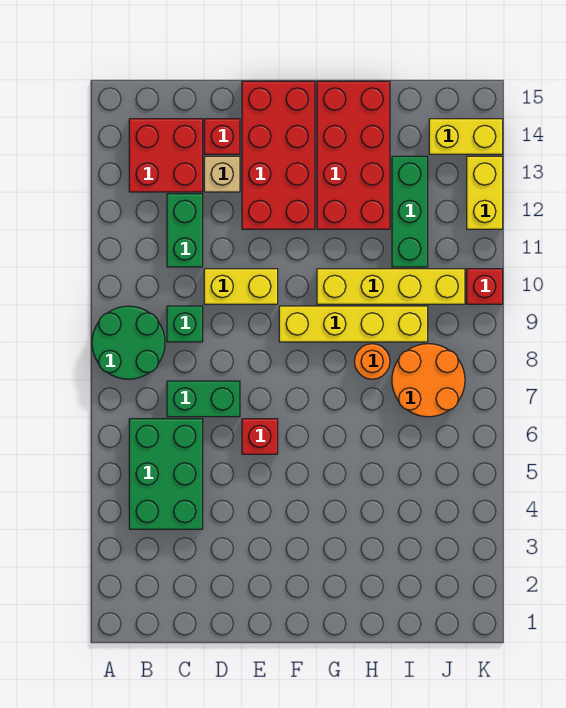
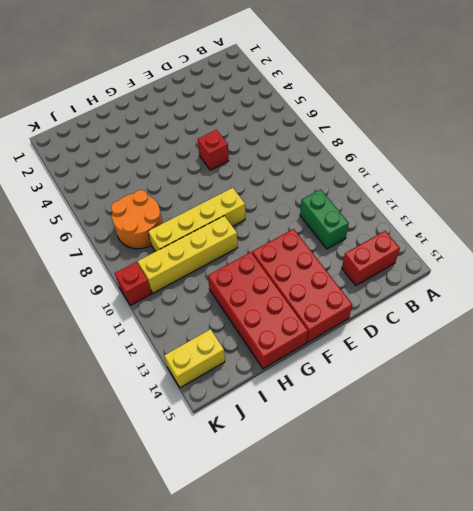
red brick B14:C14 level 1 -> red brick B13:C14 level 1
none -> green round brick A8:B9 level 1
none -> green brick B4:C6 level 1
none -> green brick C7:D7 level 1

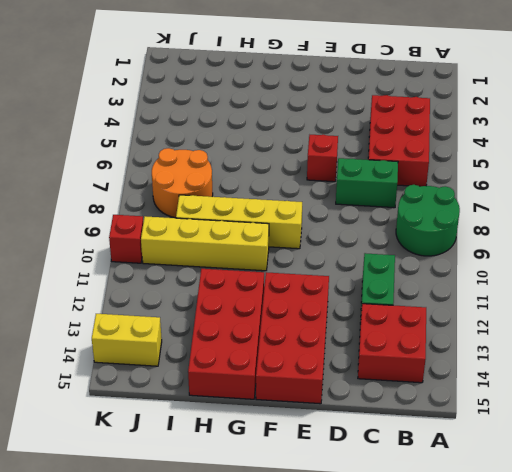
red brick B4:C6 level 1 -> green brick B4:C6 level 1
none -> green brick C9 level 1
none -> yellow brick D10:E10 level 1
none -> tan brick D13 level 1

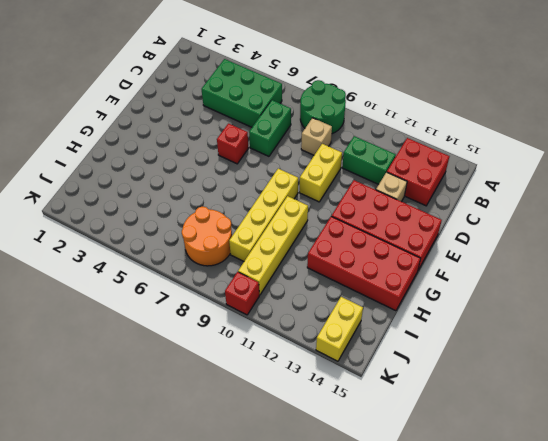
tan brick C9 level 1 -> green brick C9 level 1
none -> red brick D14 level 1
none -> orange round brick H8 level 1
none -> green brick I11:I13 level 1

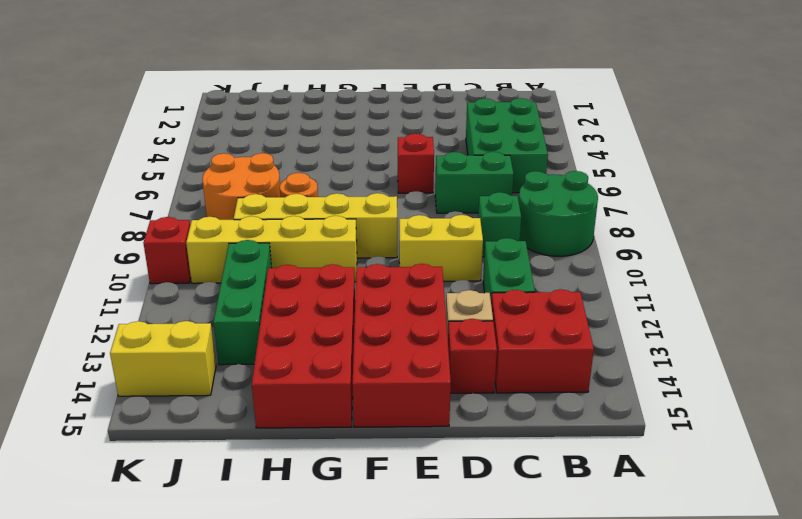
none -> yellow brick K12:K13 level 1

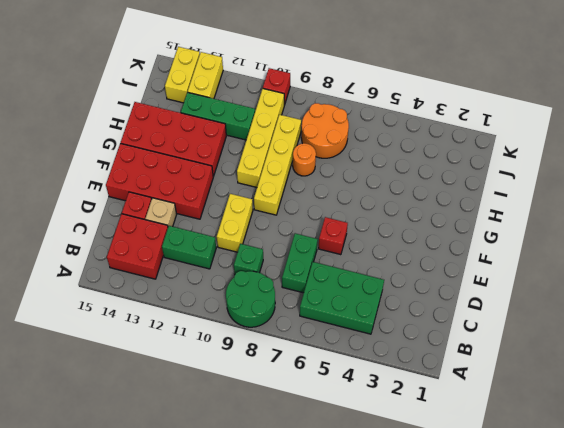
yellow brick J13:K13 level 1 -> yellow brick K12:K13 level 1

